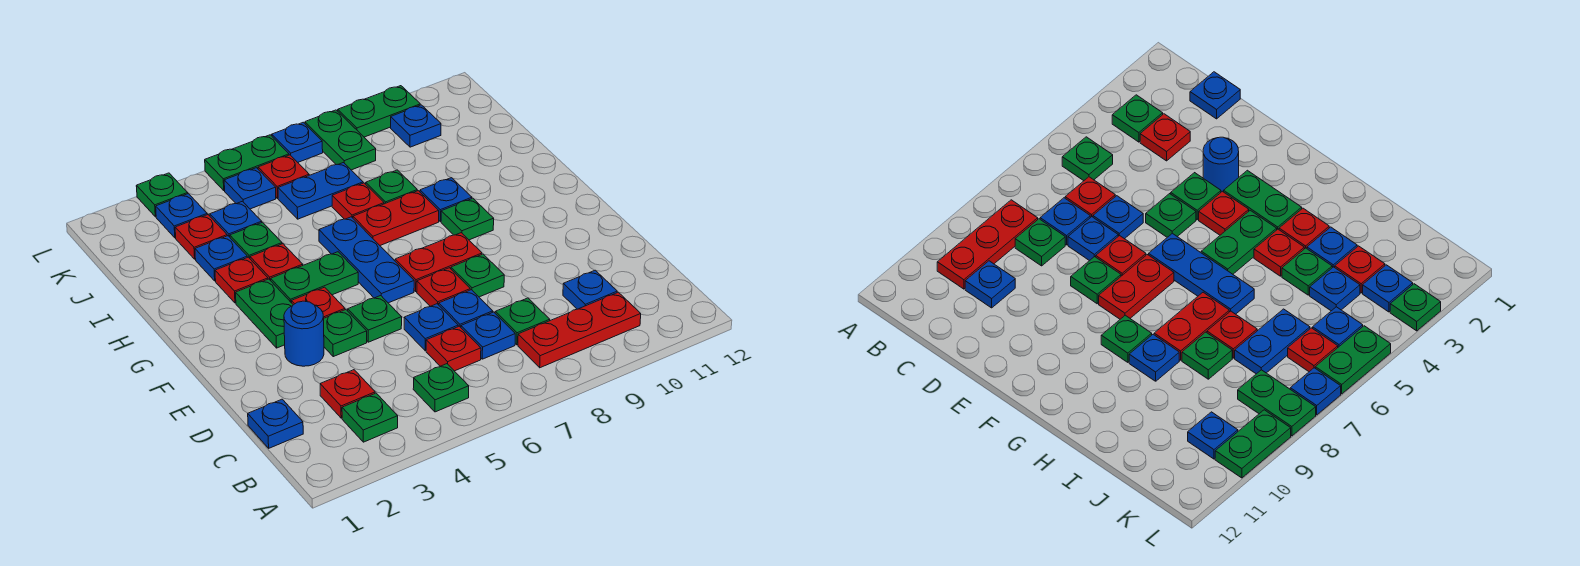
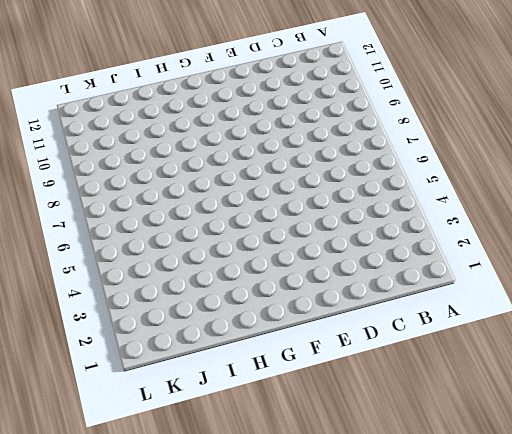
none -> green plate B3 level 1
none -> green plate B5 level 1
none -> red plate B8:B10 level 1
none -> blue plate C1 level 1

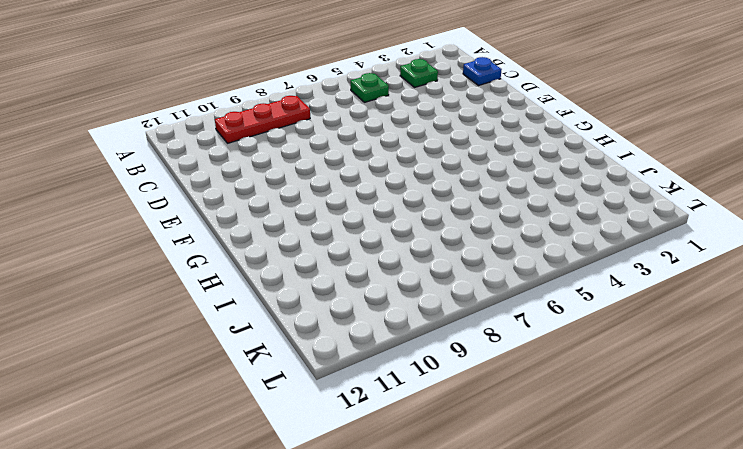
none -> red plate C3 level 1
none -> red plate C6 level 1
none -> blue plate C7 level 1
none -> green plate C8 level 1

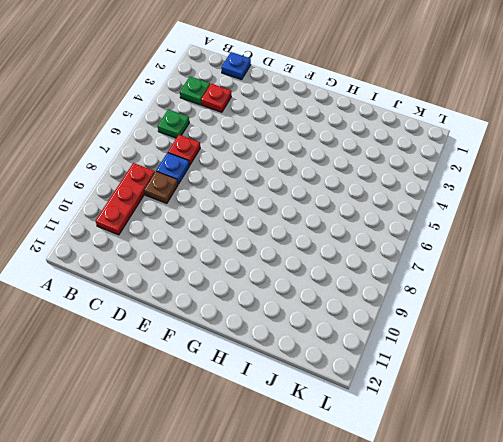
brown plate C8 level 1 -> green plate C8 level 1
none -> blue plate C10 level 1
none -> blue plate D6 level 1
none -> blue plate D7 level 1
none -> blue round brick E3 level 1

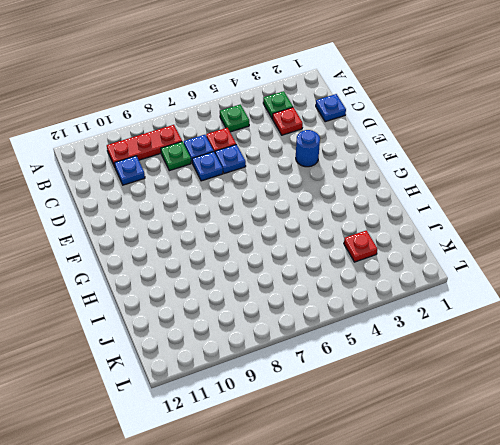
none -> green plate E4 level 1
none -> green plate E5 level 1
none -> red plate E7 level 1
none -> green plate E8 level 1

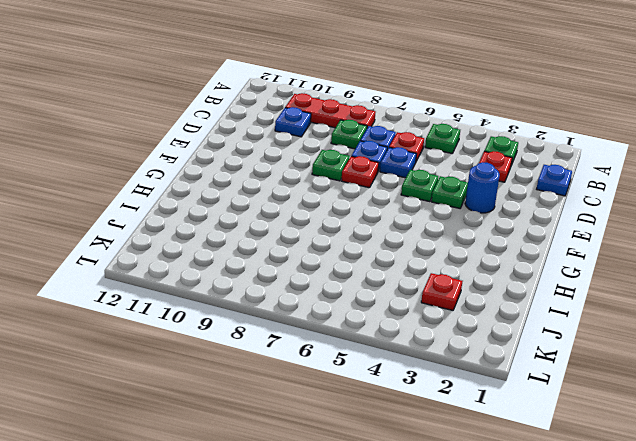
none -> green plate F3:G3 level 1
none -> red plate F4 level 1
none -> blue plate F6:H6 level 1
none -> red plate F7:F8 level 1

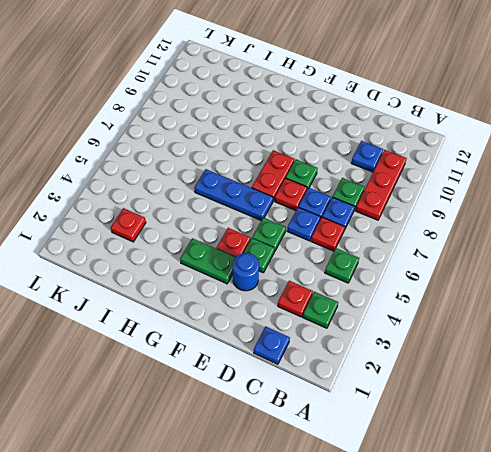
none -> green plate G4:G5 level 1
none -> green plate G9 level 1
none -> red plate H3 level 1
none -> red plate H4 level 1

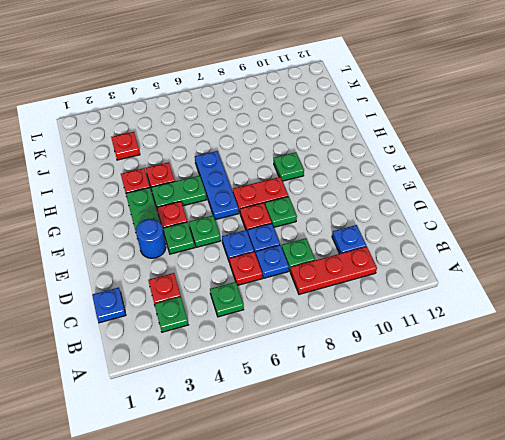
none -> red plate H7:H8 level 1
none -> blue plate H9 level 1
none -> blue plate I3 level 1
none -> green plate I4 level 1

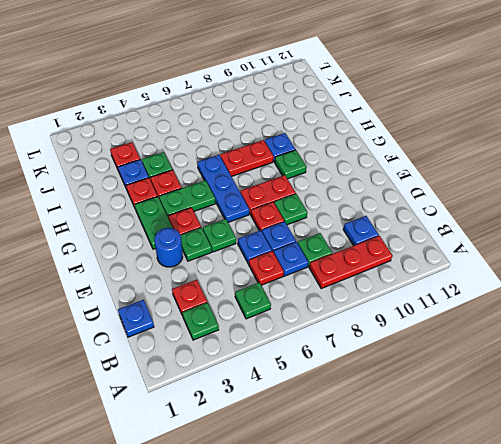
none -> red plate I7 level 1
none -> green plate I8 level 1
none -> blue plate J4 level 1
none -> blue plate J6:J7 level 1

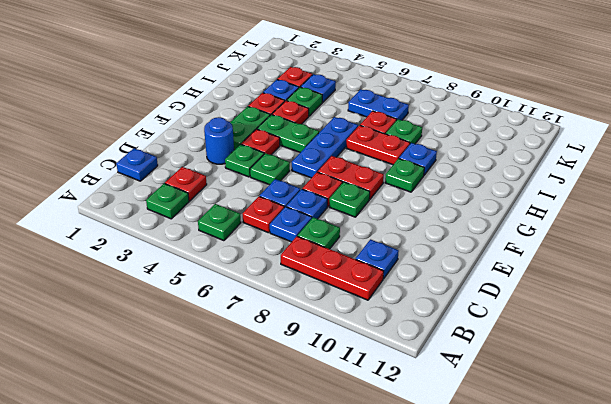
none -> blue plate K3 level 1
none -> blue plate K5 level 1
none -> red plate K6 level 1
none -> green plate K8:L8 level 1

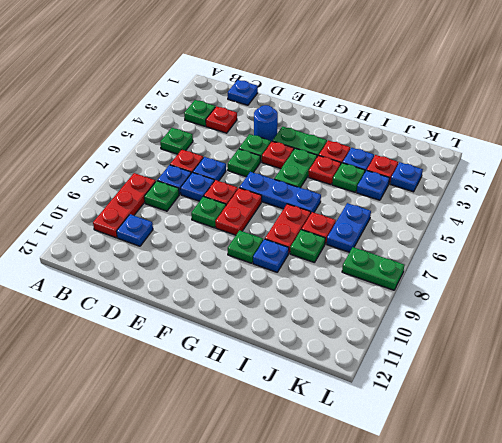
none -> blue plate K5 level 1
none -> red plate K6 level 1
none -> blue plate K10 level 1
none -> green plate L3 level 1

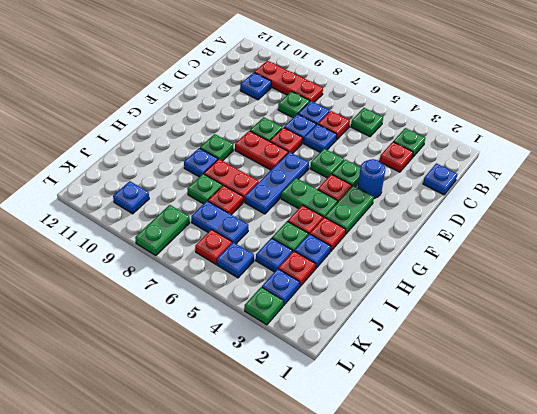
none -> green plate L5:L6 level 1
none -> blue plate L7 level 1
none -> green plate L9:L10 level 1

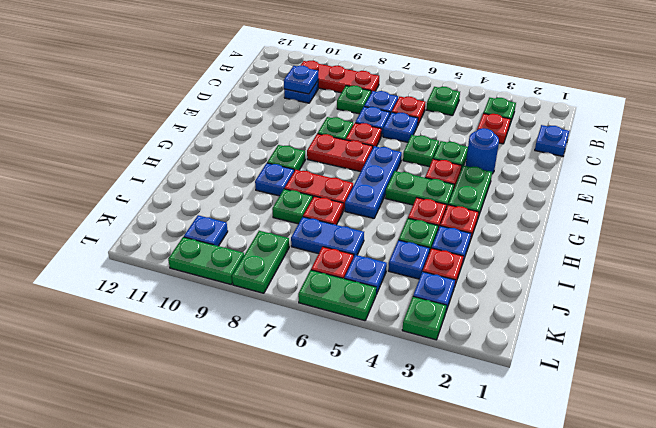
blue plate C10 level 2 -> blue plate L7 level 1

